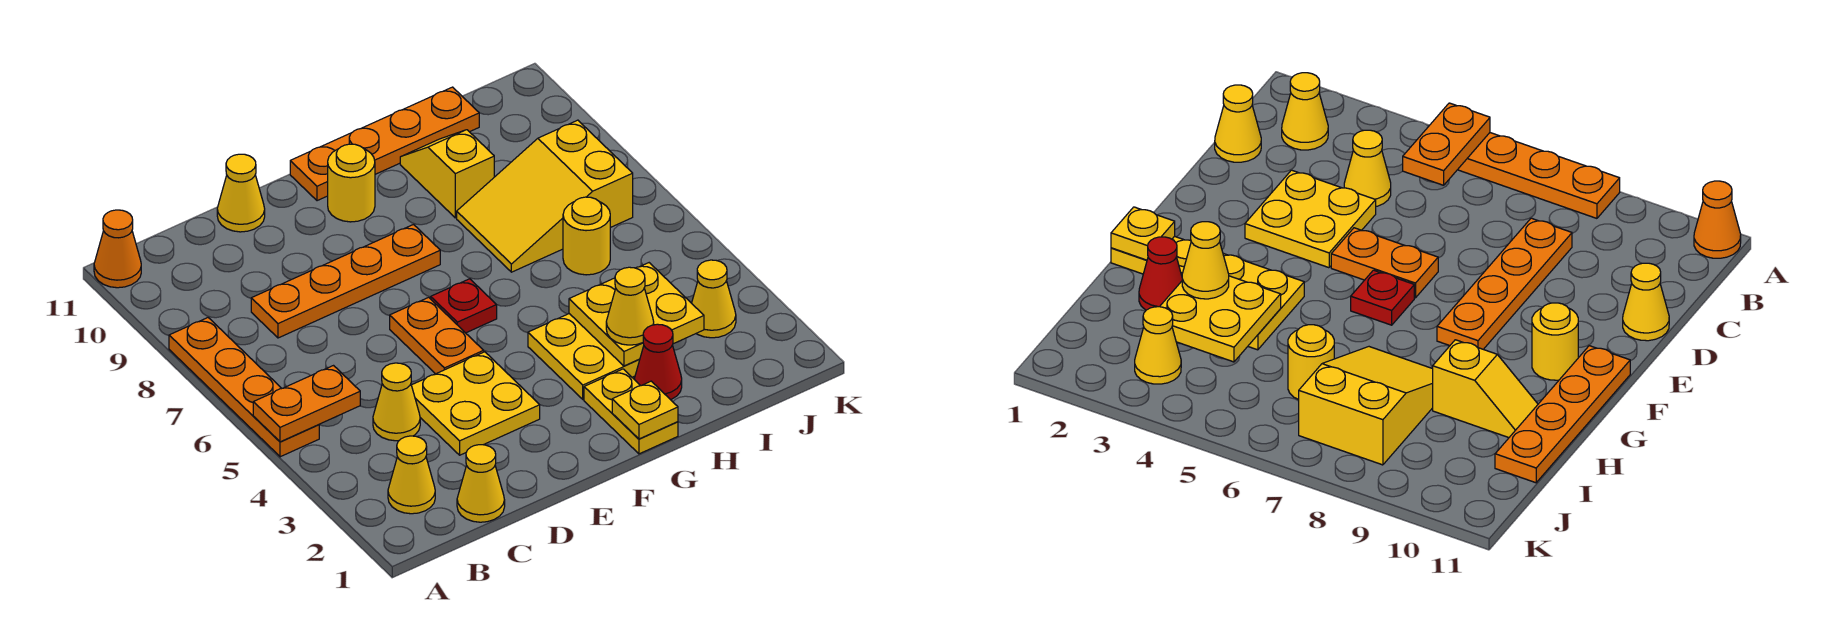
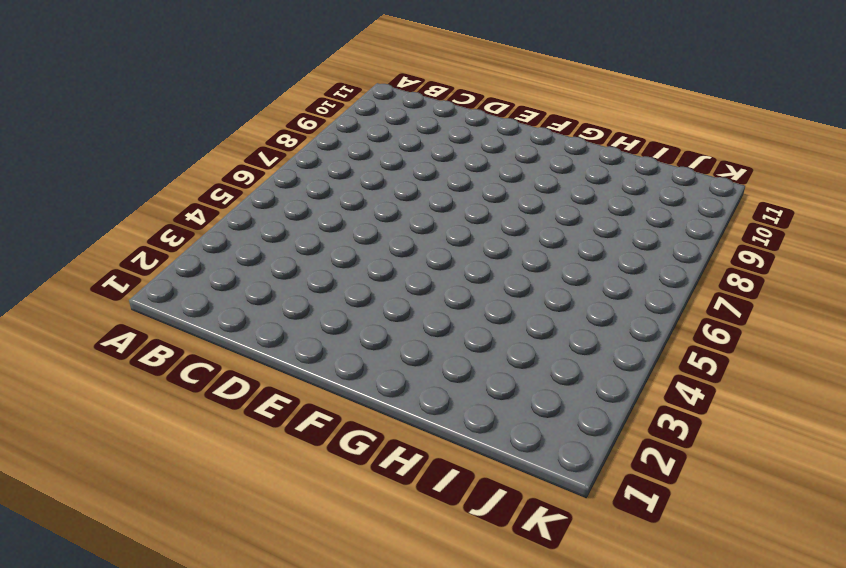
none -> orange plate A5:A8 level 1
none -> orange cone A11 level 1
none -> yellow cone B2 level 1

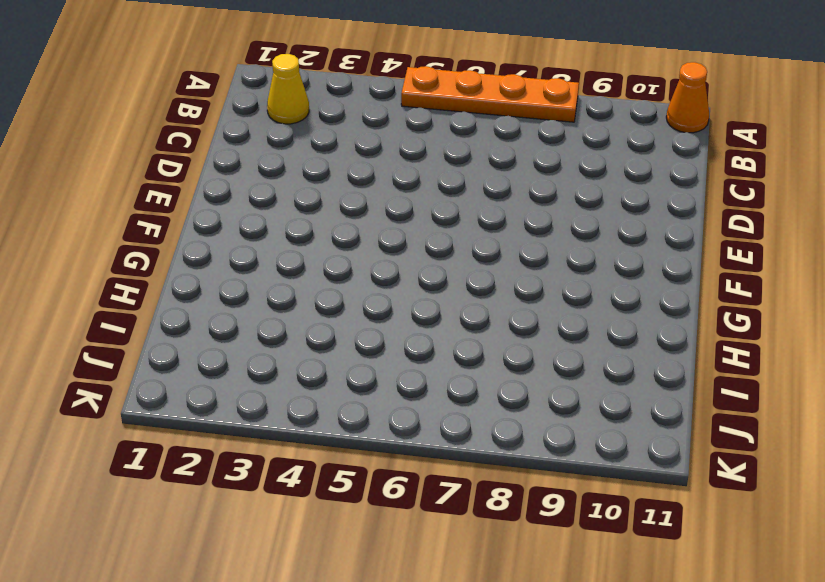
none -> yellow cone C1 level 1
none -> yellow cone C4 level 1
none -> orange plate C8:F8 level 1

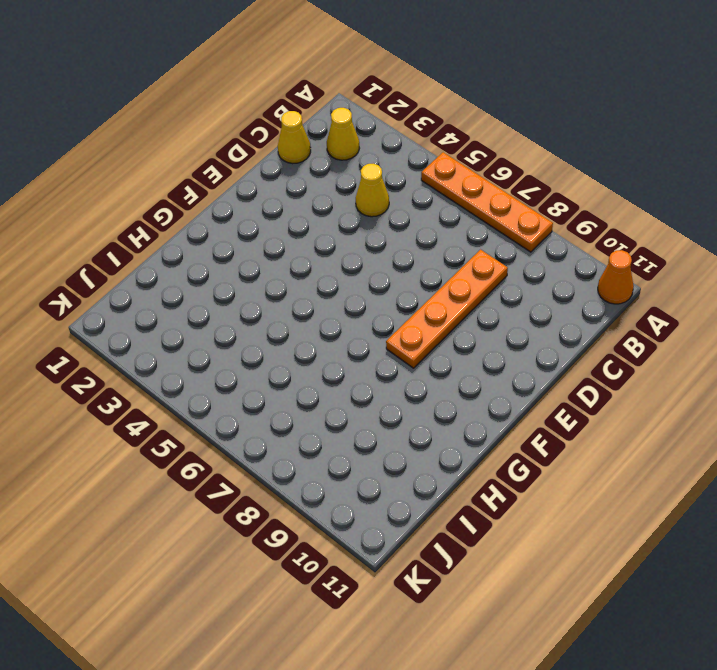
none -> yellow plate D3:E4 level 1
none -> yellow cone D11 level 1
none -> orange plate E5:E6 level 1

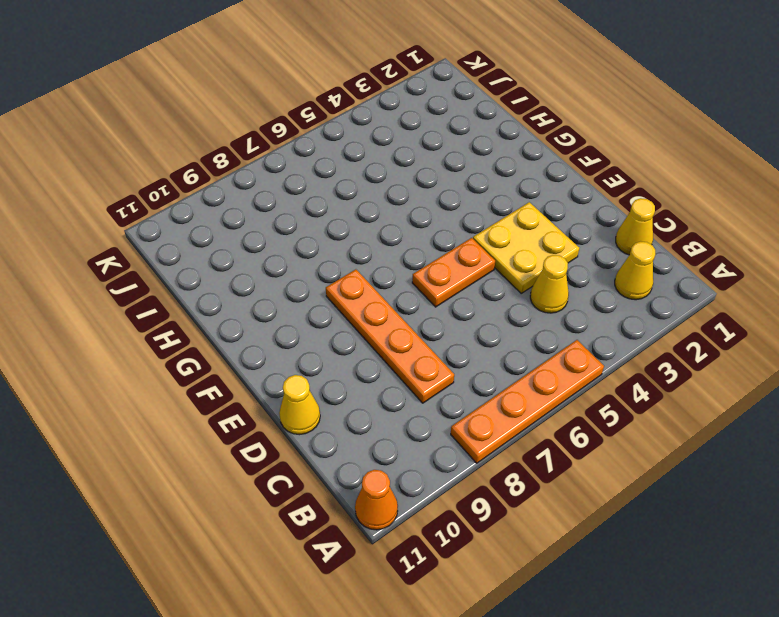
none -> red plate F6 level 1
none -> yellow round brick F10 level 1
none -> orange plate F11:I11 level 1

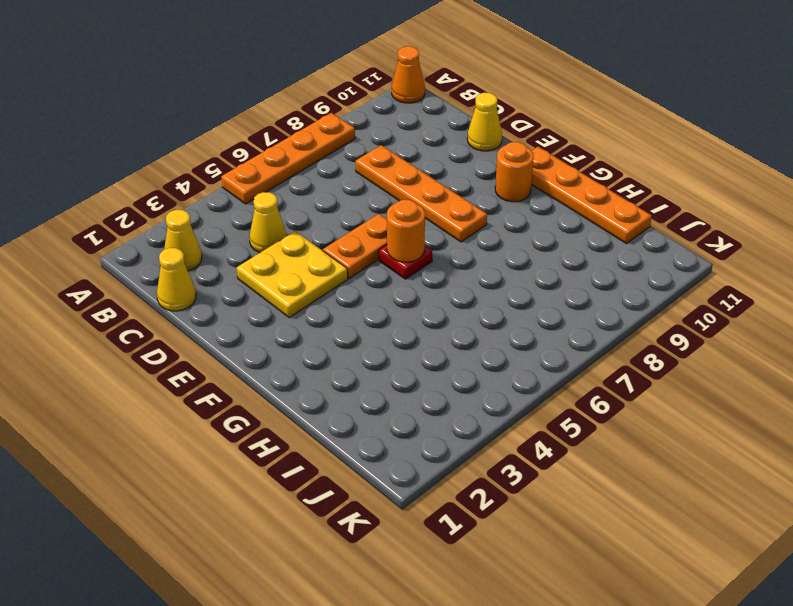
orange round brick F6 level 2 -> none
orange round brick F10 level 1 -> yellow round brick F10 level 1
none -> yellow plate G1:G2 level 1
none -> yellow plate G3:H4 level 1
none -> red cone H2 level 1

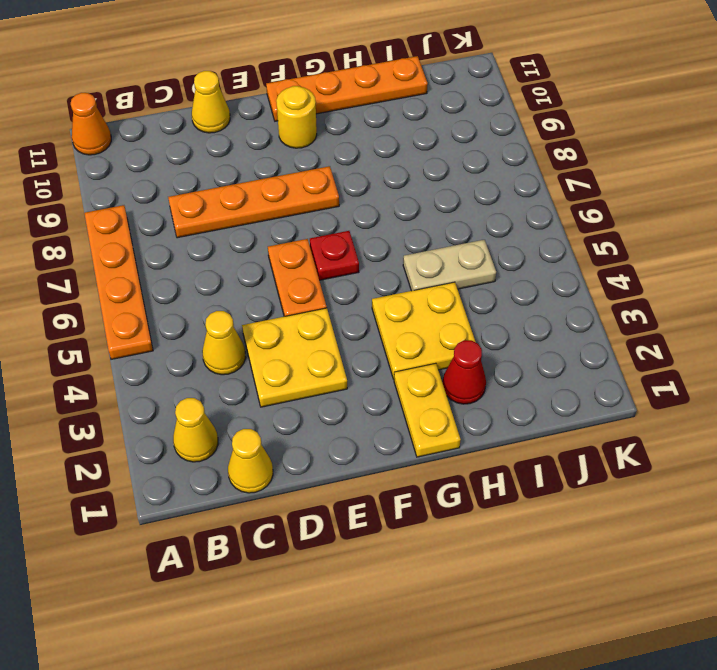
tan plate H5:I5 level 1 -> none
none -> yellow slope H7:J8 level 1 top J
none -> yellow slope H9:H10 level 1 top 9
none -> yellow round brick I6 level 1

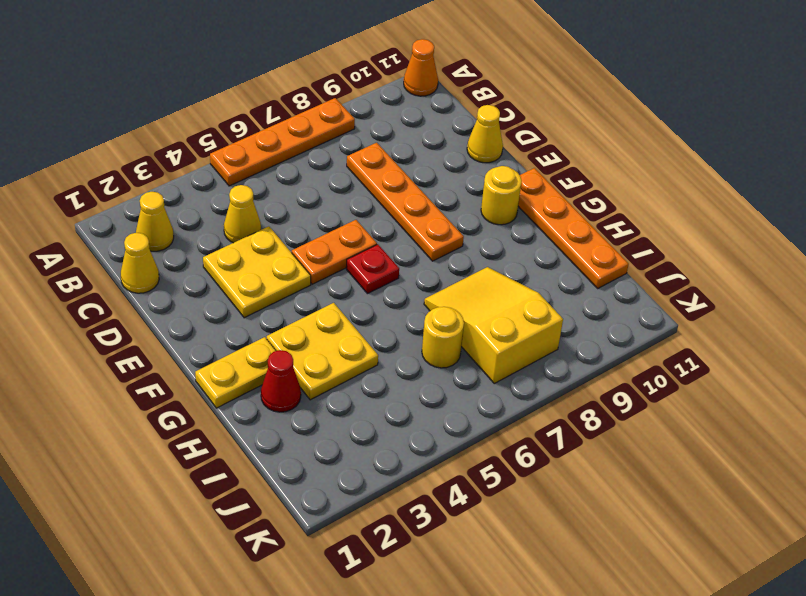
none -> yellow slope H9:H10 level 1 top 9
none -> yellow cone J3 level 1
none -> orange plate A5:B5 level 2

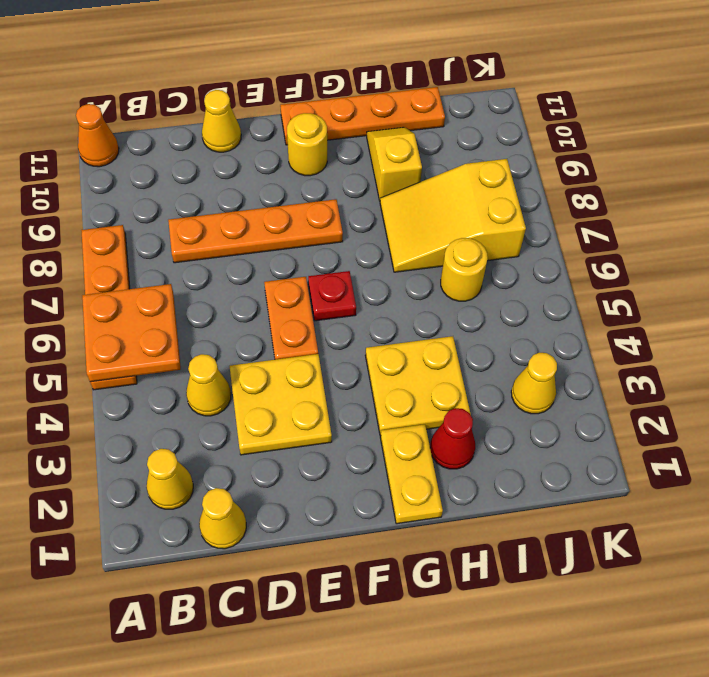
orange plate A5:B6 level 2 -> orange plate A5:B5 level 2
none -> yellow plate G1 level 2
none -> yellow plate H3:I4 level 2
none -> yellow cone H3 level 3

